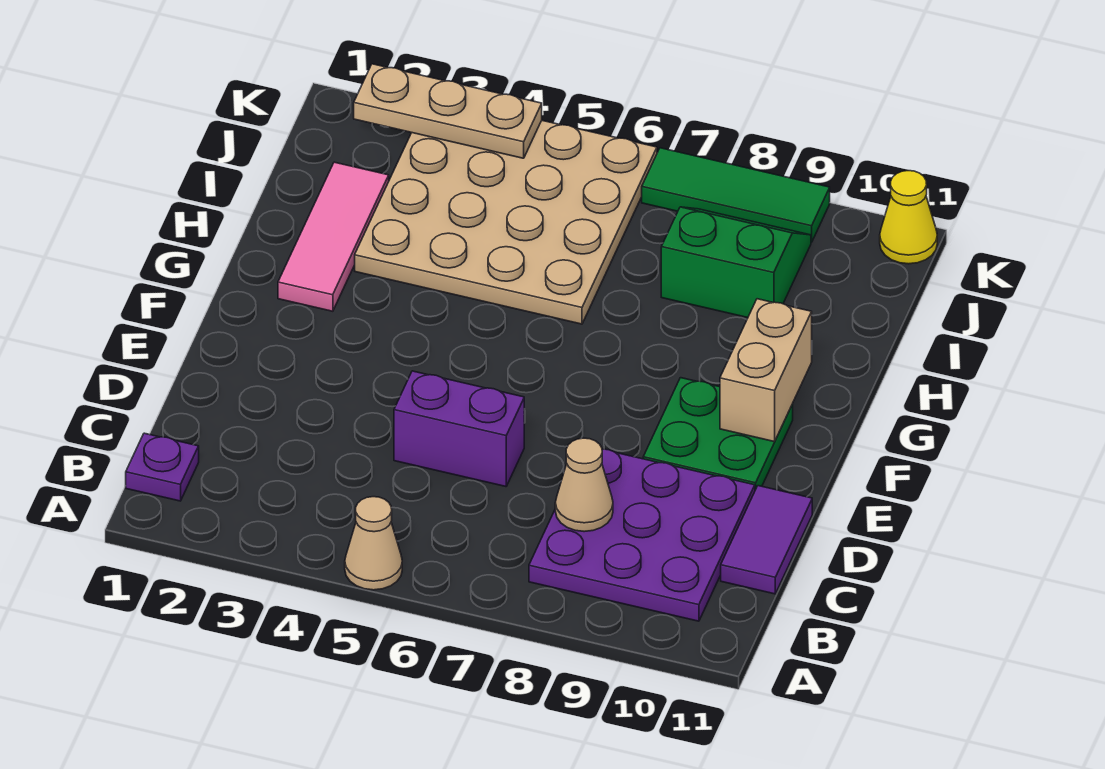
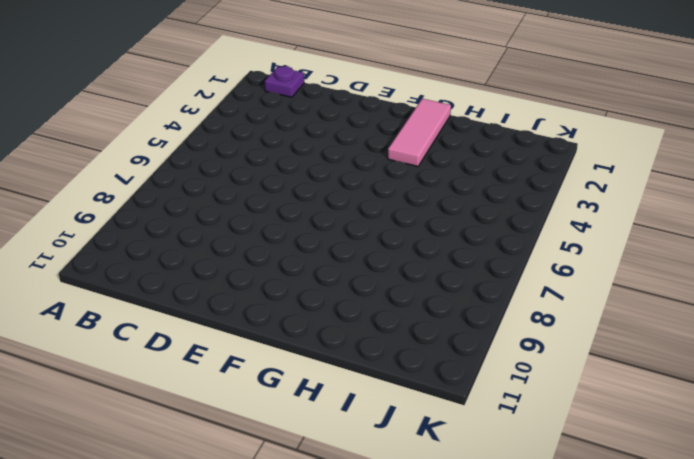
pink tile G1:G3 level 1 -> pink tile G2:I2 level 1
none -> tan cone A5 level 1
none -> purple plate B8:D10 level 1
none -> purple tile C11:D11 level 1

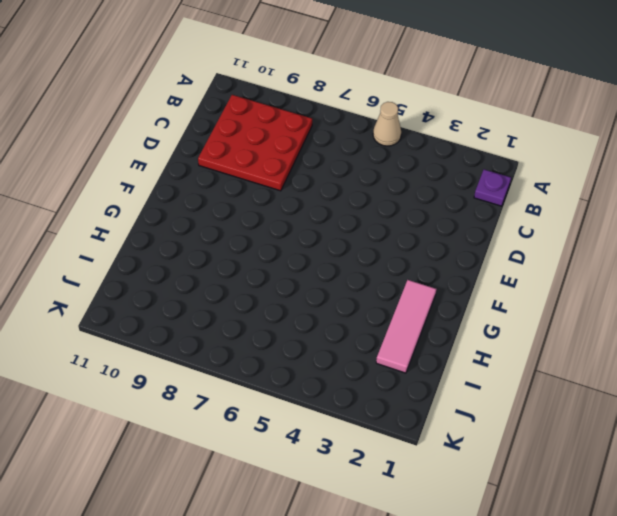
red plate B8:D10 level 1 -> purple plate B8:D10 level 1
none -> purple tile C11:D11 level 1
none -> purple brick D5:D6 level 1
none -> green plate E9:F10 level 1

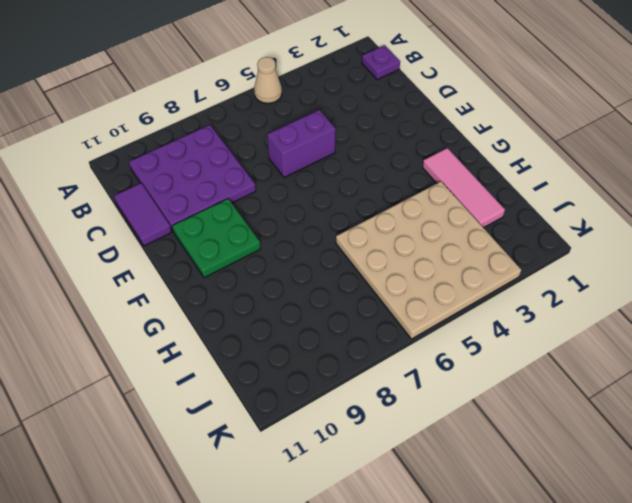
none -> green slope I8:J9 level 1 top I
none -> green tile K7:K9 level 1
none -> yellow cone K11 level 1

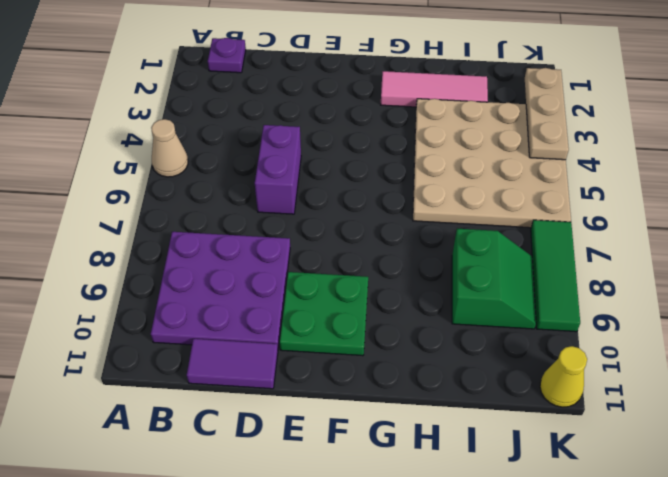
none -> tan cone C8 level 2
none -> tan brick F10:G10 level 2

